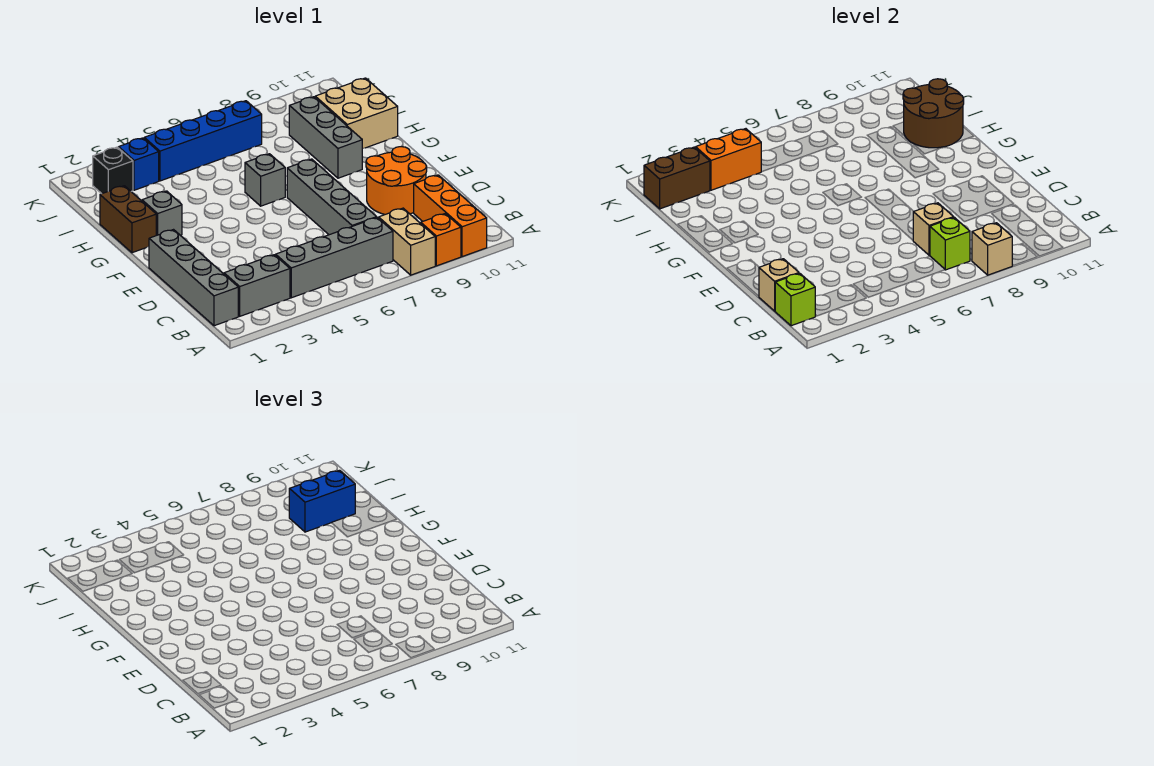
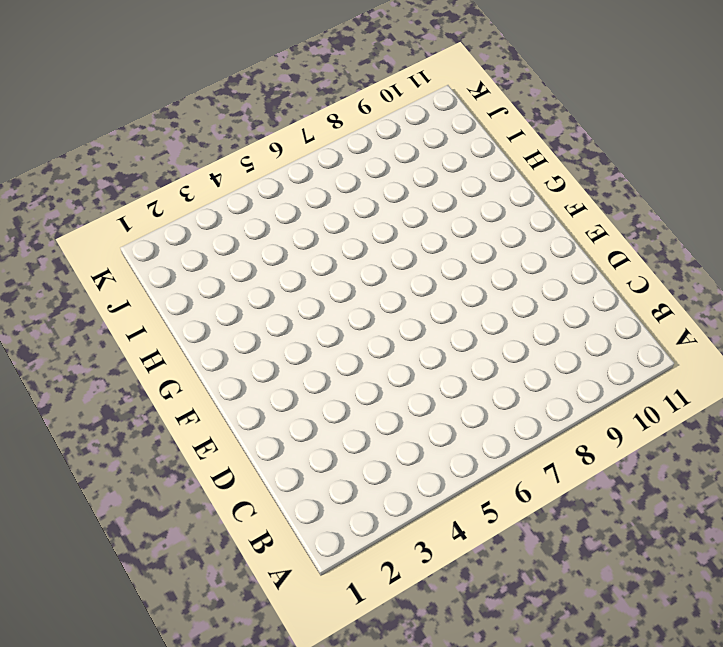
none -> tan brick A8:B8 level 1
none -> orange brick A9 level 1
none -> orange brick A10:C10 level 1

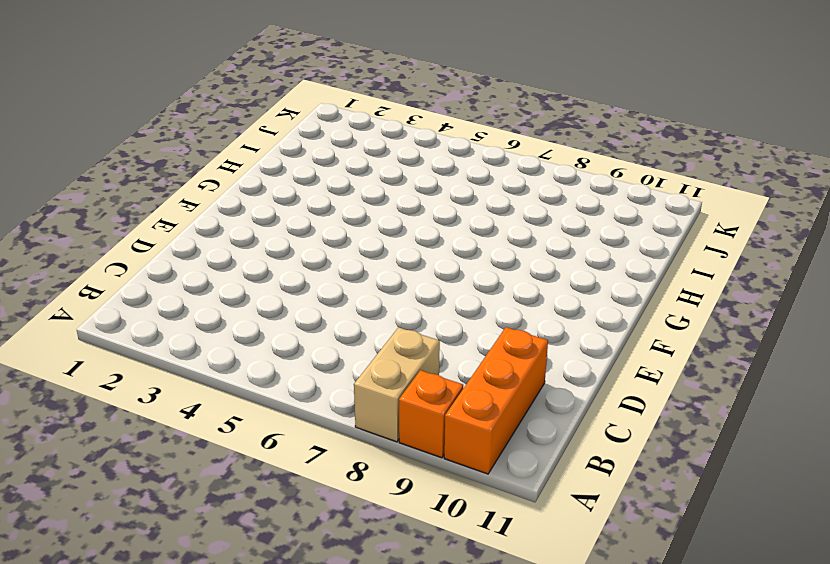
none -> grey brick B1:E1 level 1
none -> grey brick B2:B3 level 1
none -> grey brick B4:B7 level 1

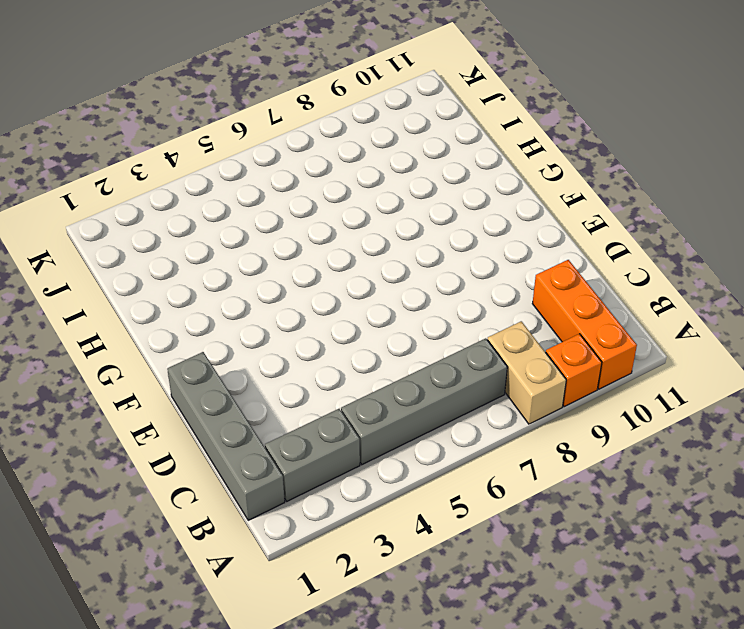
none -> grey brick C7:F7 level 1
none -> orange round brick D9:E10 level 1
none -> brown brick G1:H1 level 1

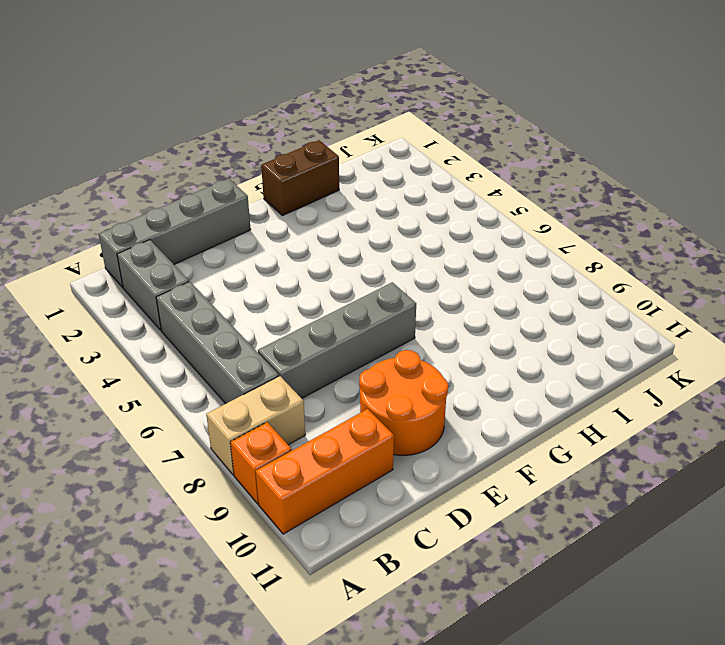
none -> grey brick G2 level 1
none -> grey brick G6 level 1
none -> grey brick G9:I9 level 1

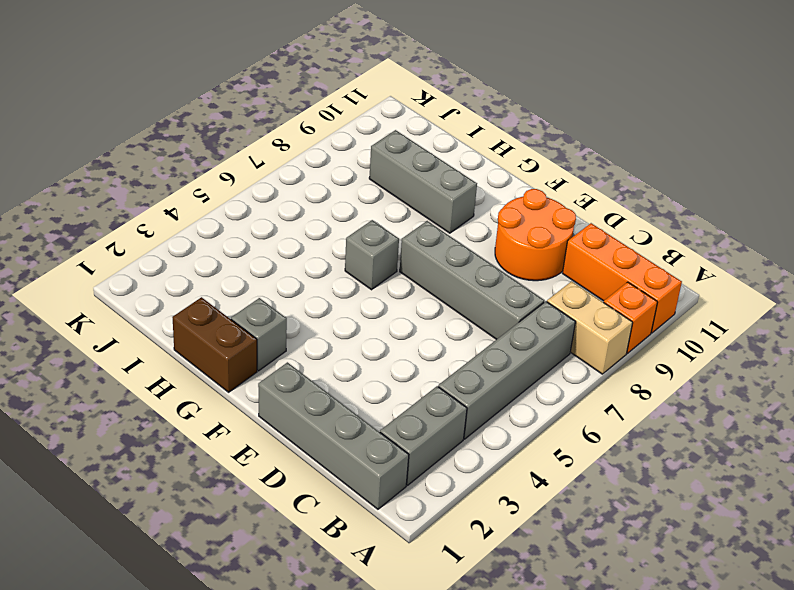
none -> tan brick H10:I11 level 1
none -> black brick J2 level 1
none -> blue brick J3 level 1

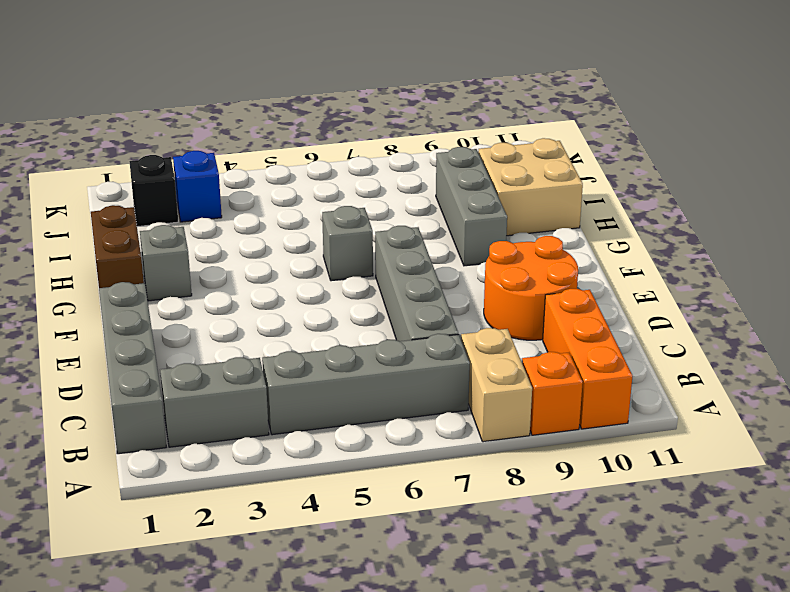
none -> blue brick J4:J7 level 1
none -> tan brick A8 level 2
none -> lime brick B1 level 2

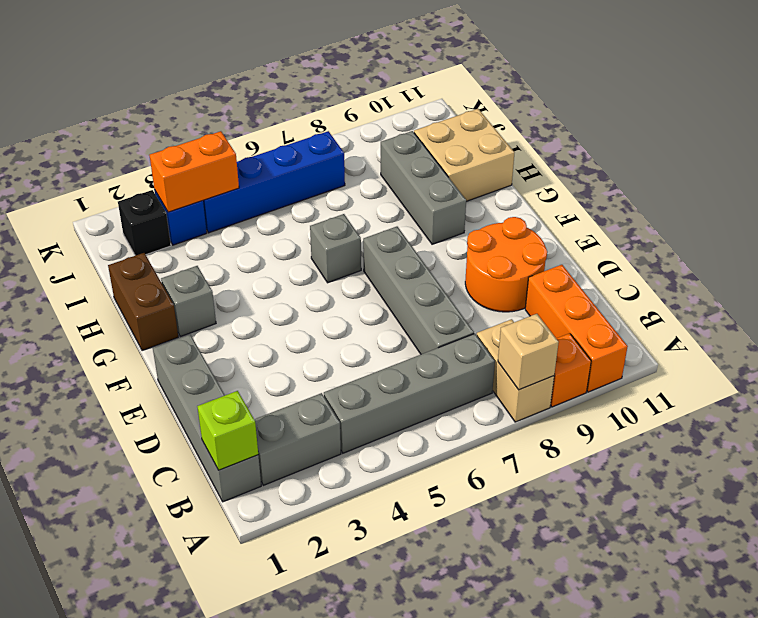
none -> lime brick B7 level 2
none -> tan brick C1 level 2
none -> tan brick C7 level 2

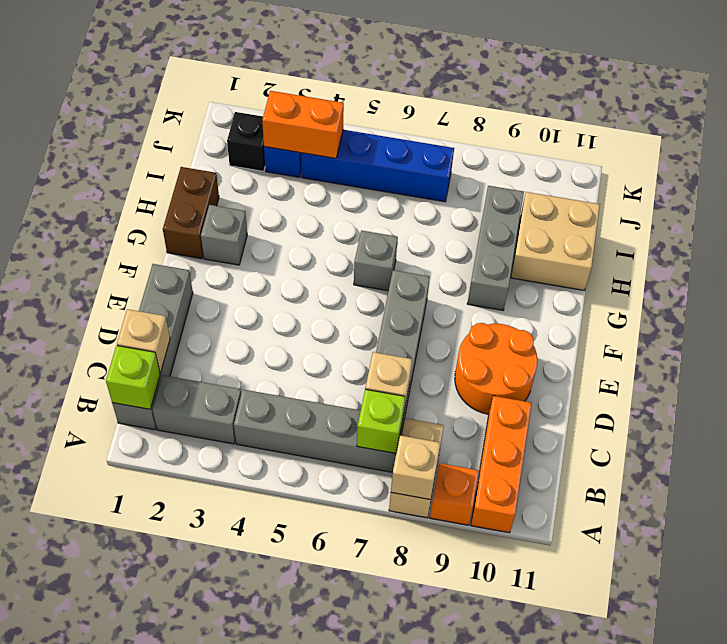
none -> brown round brick H10:I11 level 2
none -> brown brick J1:J2 level 2
none -> blue brick I9:I10 level 3

